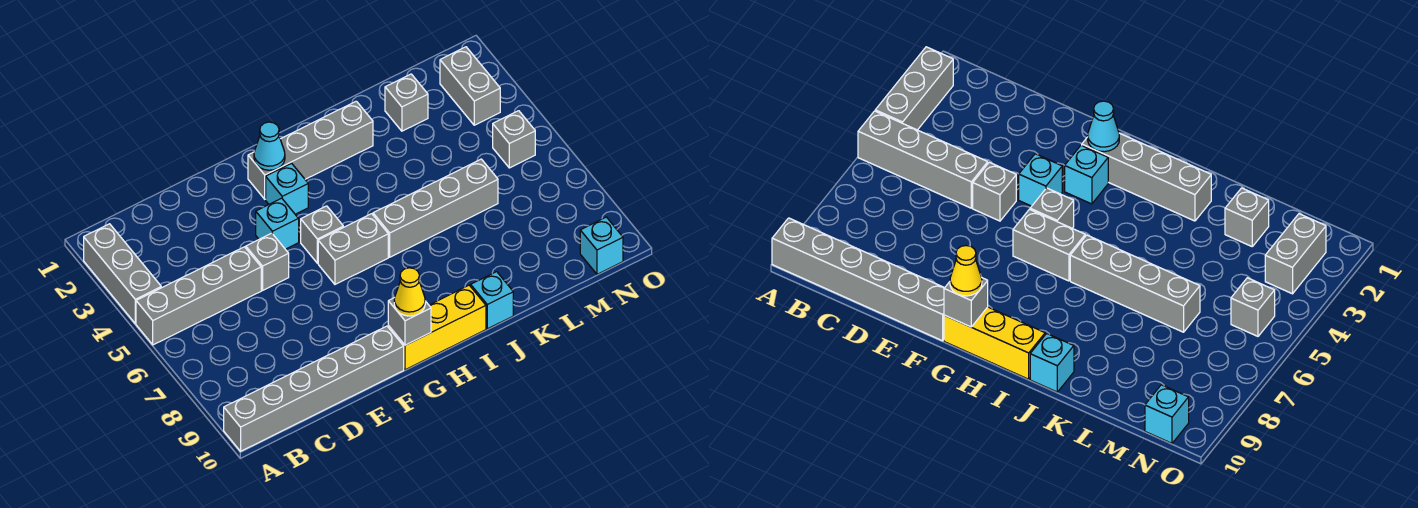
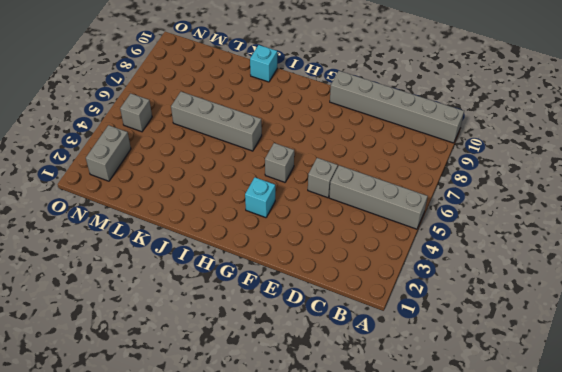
none -> grey brick A2:A4 level 1
none -> cyan brick F4 level 1
none -> grey brick G2:J2 level 1

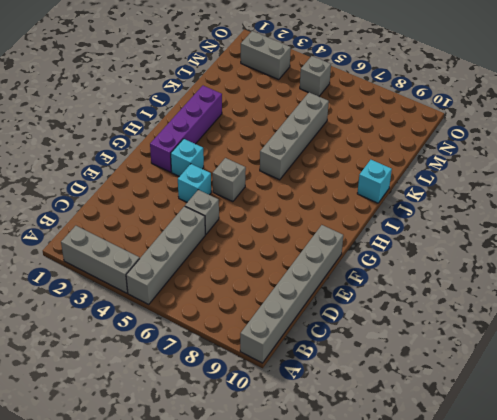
purple brick G2:J2 level 1 -> grey brick G2:J2 level 1
none -> grey brick G6:H6 level 1
none -> yellow brick G10:I10 level 1
none -> grey brick L2 level 1

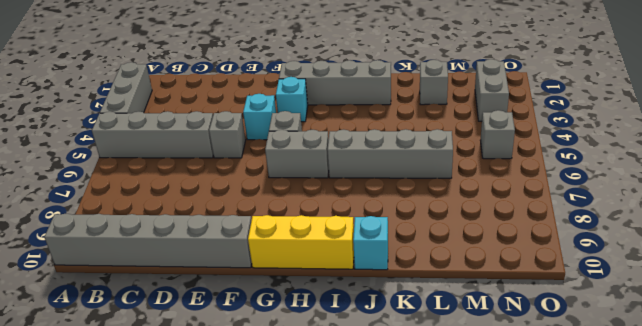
none -> cyan brick N10 level 1
none -> cyan cone G2 level 2
none -> grey brick G10 level 2

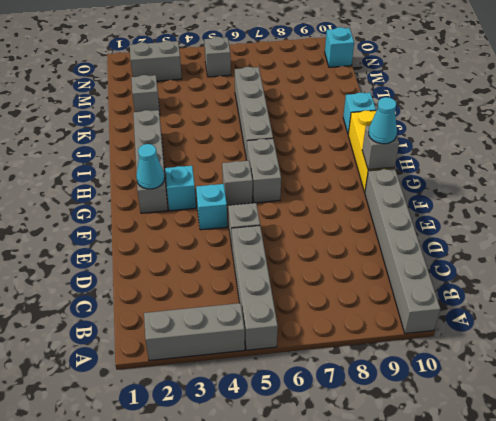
cyan cone G10 level 3 -> yellow cone G10 level 3

